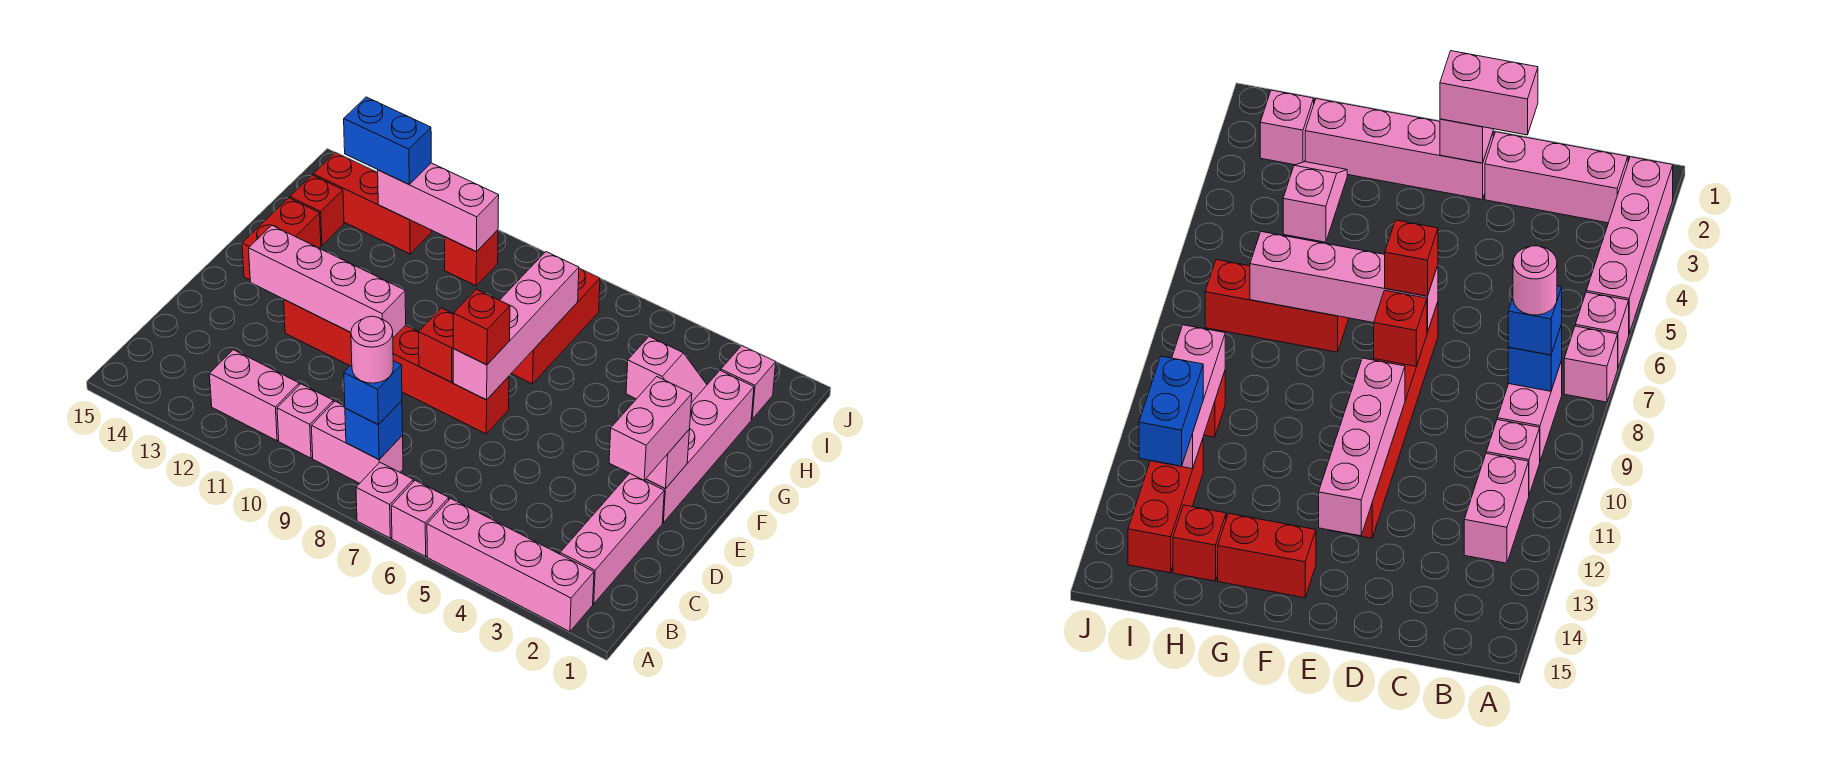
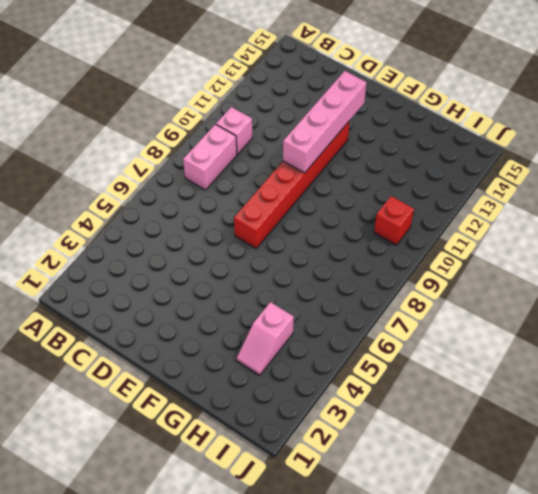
none -> pink brick A2:A5 level 1
none -> pink brick A6 level 1
none -> pink brick A7 level 1

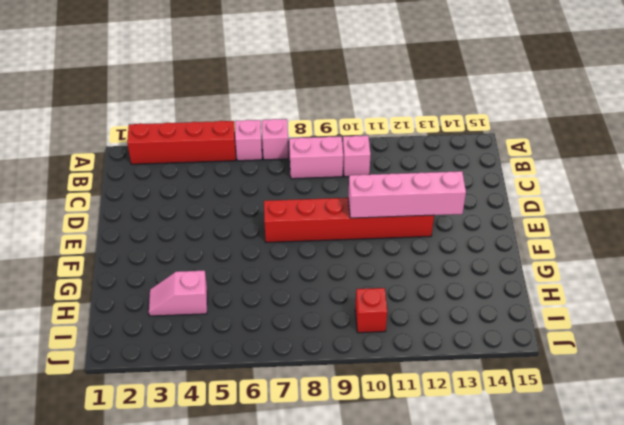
red brick A2:A5 level 1 -> pink brick A2:A5 level 1
none -> pink brick B2:D2 level 1
none -> pink brick B11:B12 level 1
none -> pink brick E2:H2 level 1

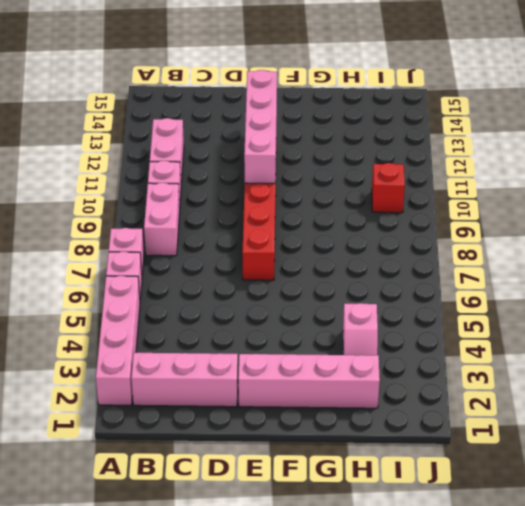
none -> red brick F14:G14 level 1
none -> red brick G7:I7 level 1
none -> red brick H14 level 1

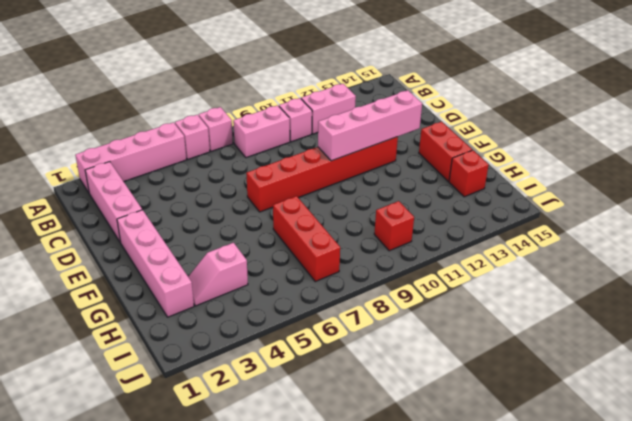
none -> pink brick I2 level 1
none -> red brick I12:I14 level 1
none -> blue brick B8 level 2

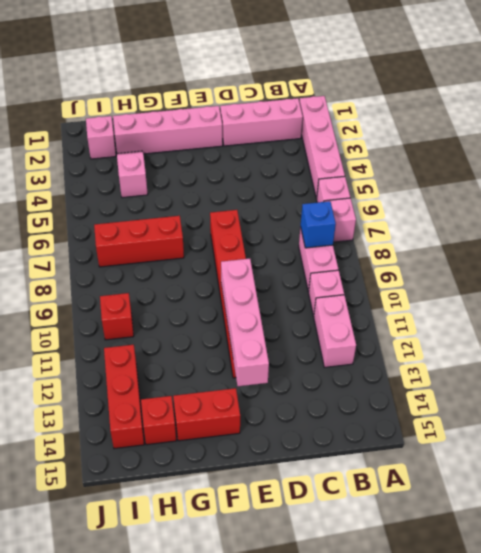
none -> pink brick E2 level 2
none -> pink brick E7:H7 level 2
none -> red brick E8 level 2

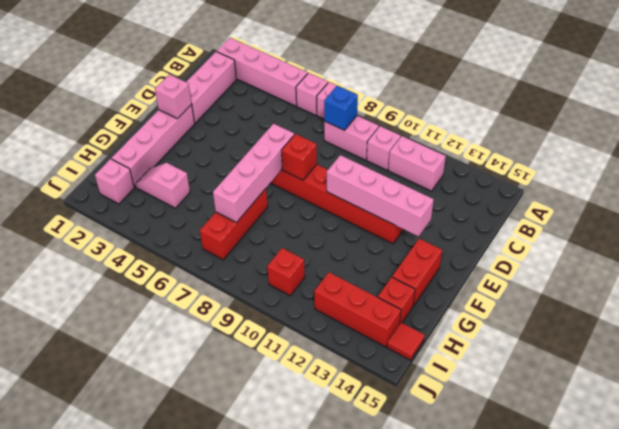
red tile I15 level 1 -> none
none -> pink brick I10:I12 level 2
none -> blue brick B8 level 3
none -> pink brick D2:E2 level 3

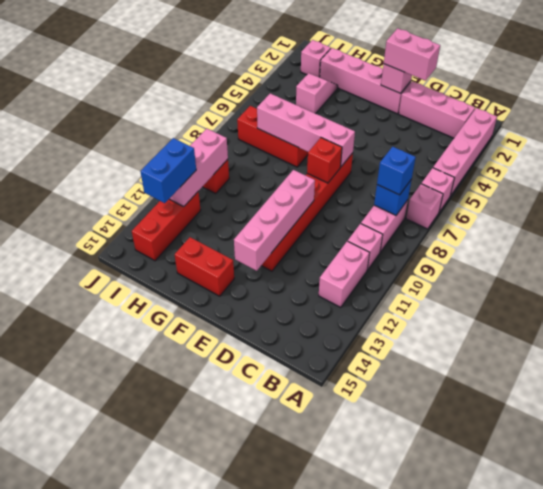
none -> red brick H14 level 1
none -> red brick E7 level 3
none -> pink round brick B8 level 4

